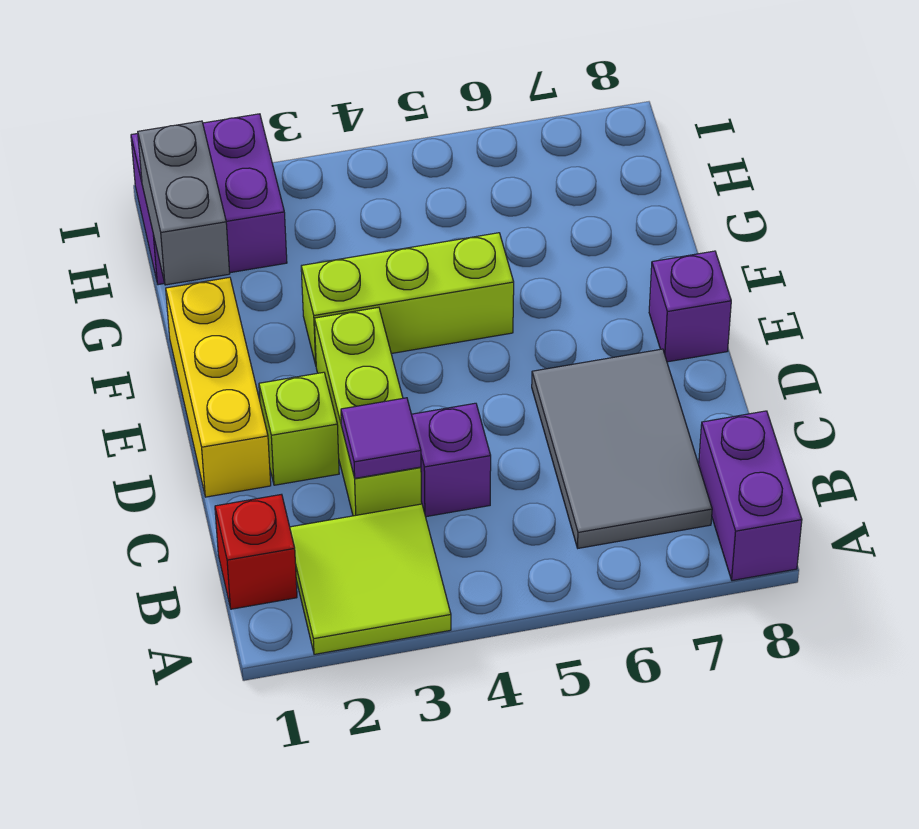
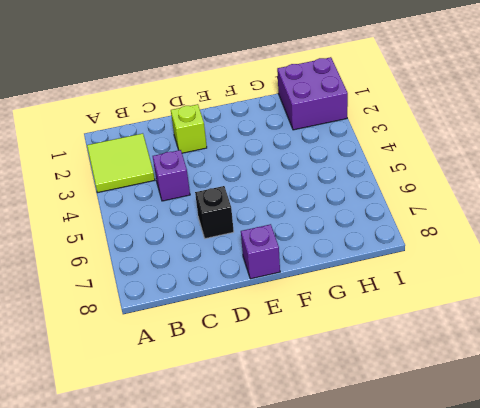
black brick D6 level 1 -> grey tile B6:D7 level 1
none -> purple brick A8:B8 level 1
none -> red brick B1 level 1
none -> lime brick C3:E3 level 1

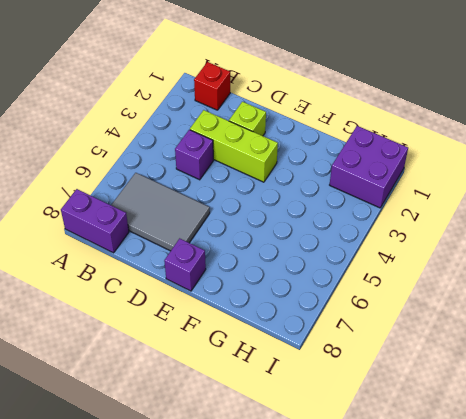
none -> lime tile A2:B3 level 1
none -> yellow brick D1:F1 level 1
none -> lime brick F3:F5 level 1

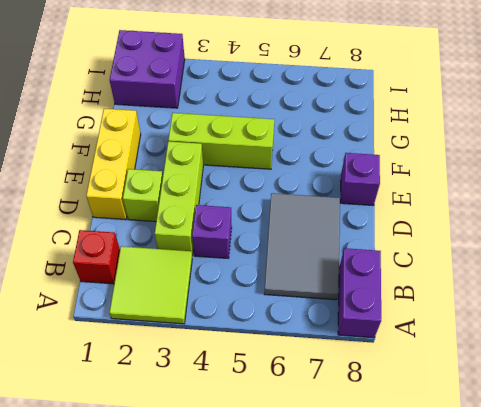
none -> purple tile C3 level 2
none -> grey brick G1:H1 level 2

